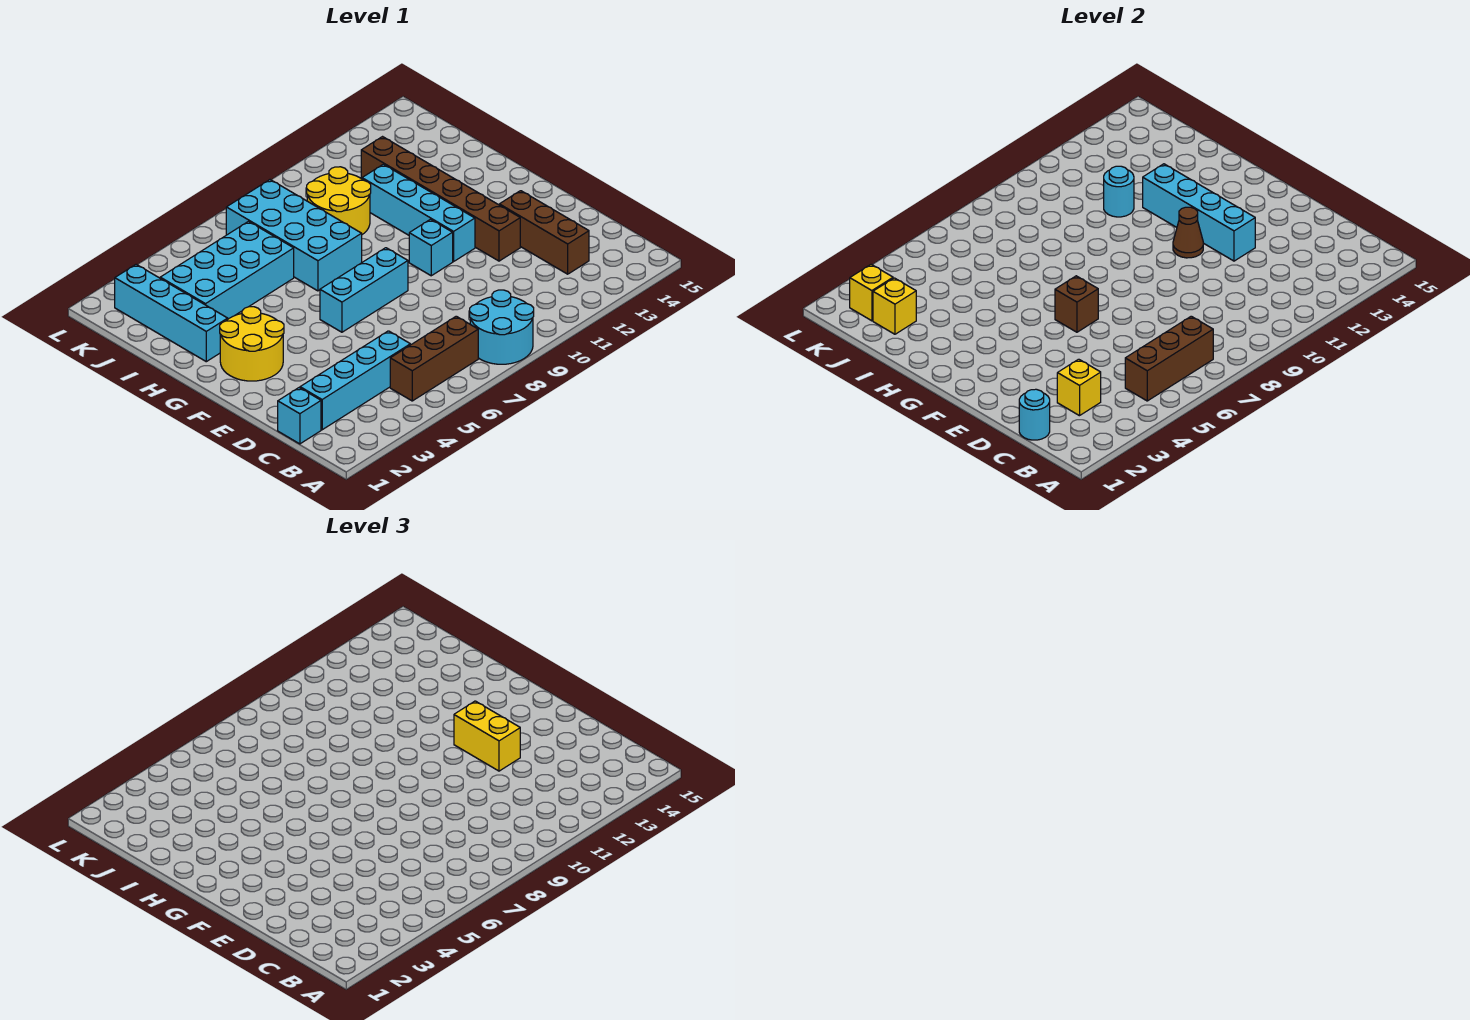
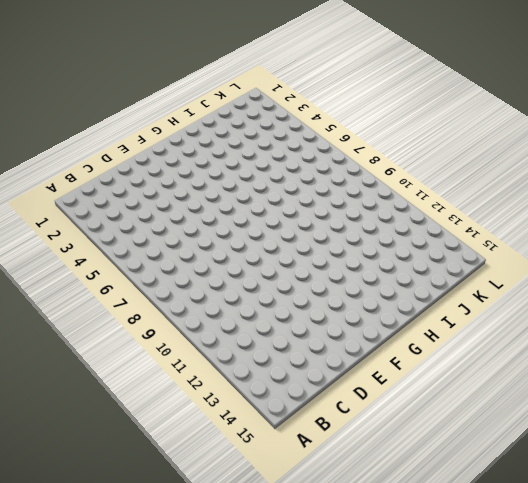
none -> cyan round brick A8:B9 level 1
none -> brown brick B5:B7 level 1
none -> cyan brick C1 level 1

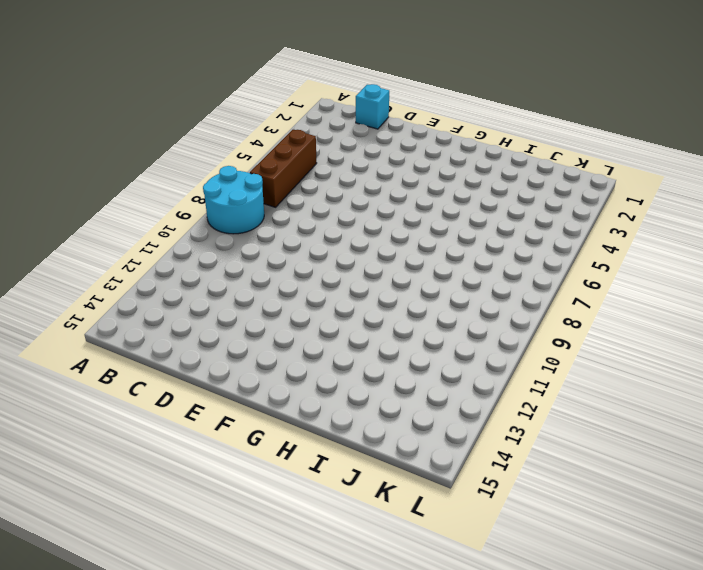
none -> cyan brick C2:C5 level 1
none -> brown brick C13:E13 level 1
none -> brown brick E12:J12 level 1

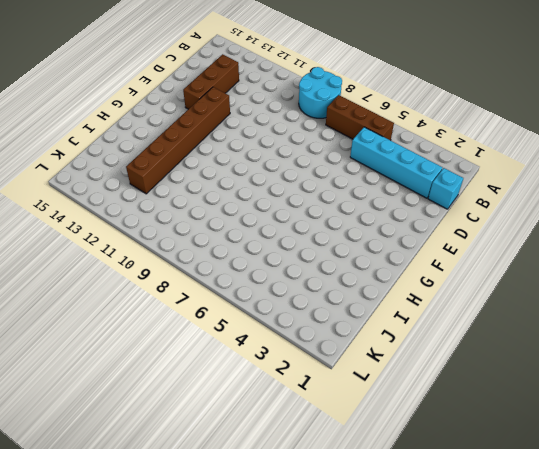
none -> yellow round brick F2:G3 level 1
none -> cyan brick F6:F8 level 1
none -> cyan brick F10 level 1

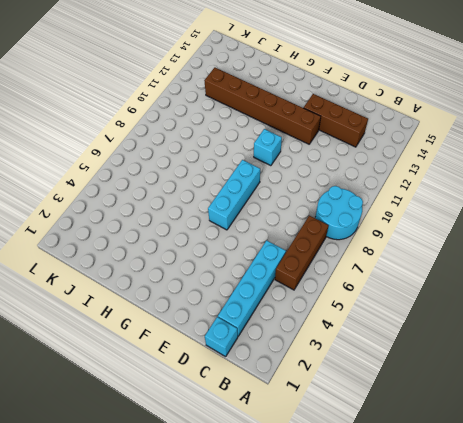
none -> yellow round brick F2:G3 level 1
none -> cyan brick F11:I11 level 1
none -> cyan brick H2:K2 level 1

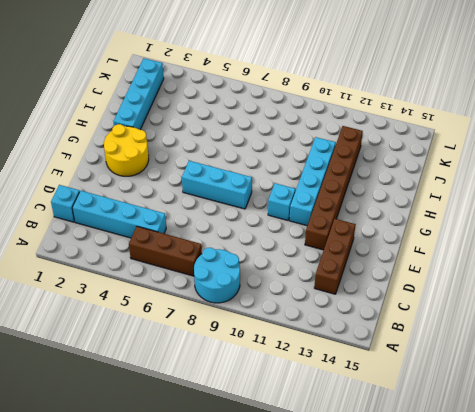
none -> cyan brick H7:K8 level 1
none -> cyan brick I3:J6 level 1
none -> yellow round brick I9:J10 level 1

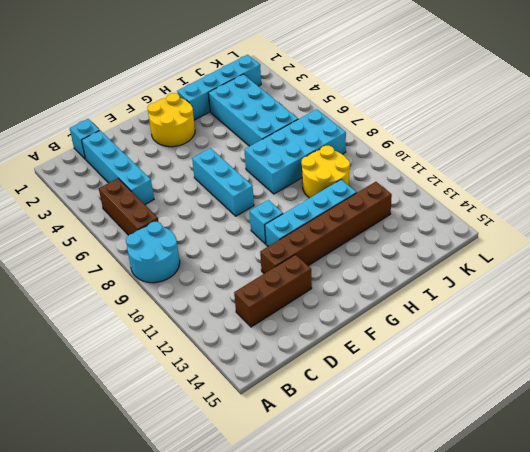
none -> brown brick B5:B7 level 2
none -> cyan round brick C1 level 2
none -> yellow brick C3 level 2

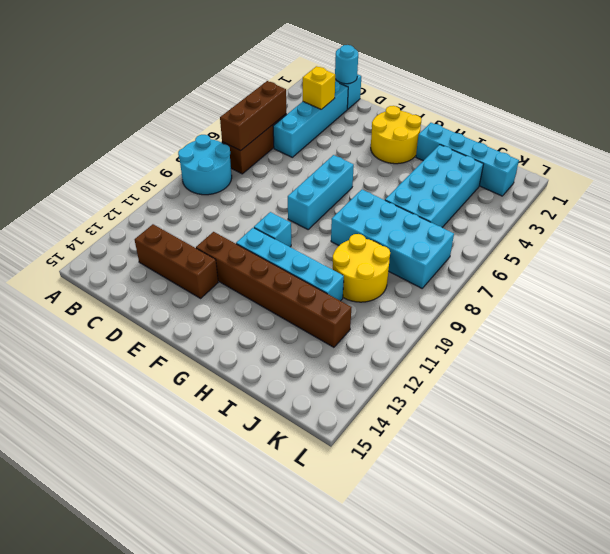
none -> cyan brick E12:H12 level 2
none -> brown brick F6 level 2
none -> brown cone F11 level 2

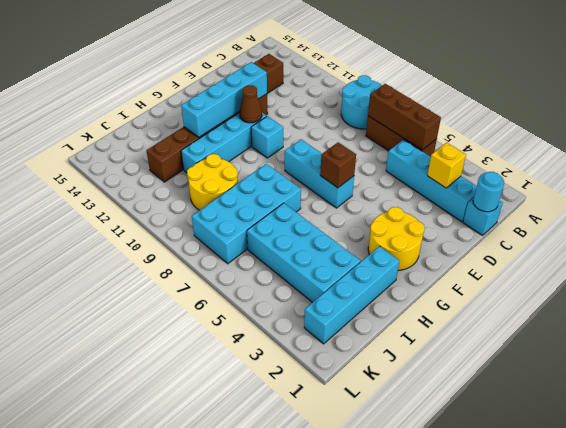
none -> cyan round brick I11 level 2
none -> yellow brick J2 level 2
none -> yellow brick K2 level 2

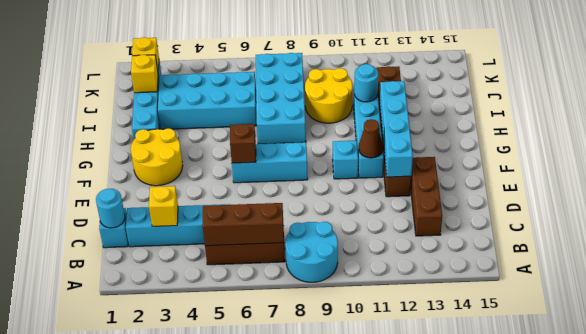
none -> yellow brick E12:F12 level 3

